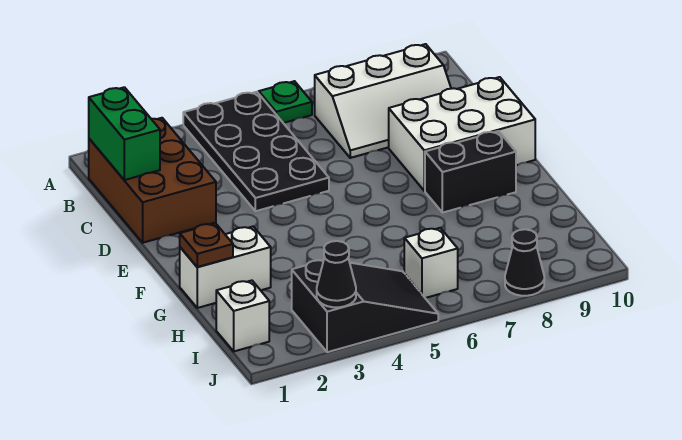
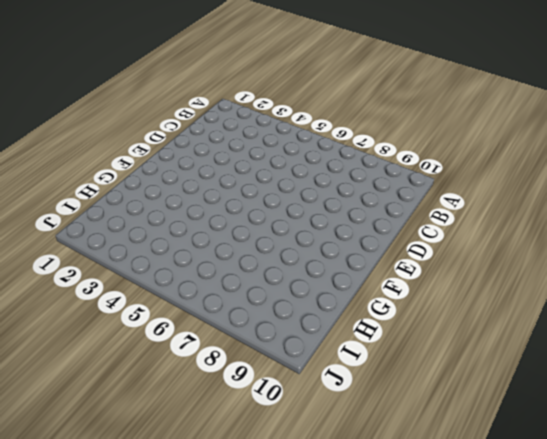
none -> black plate A4:D5 level 1
none -> green plate A6 level 1
none -> brown brick B1:D2 level 1

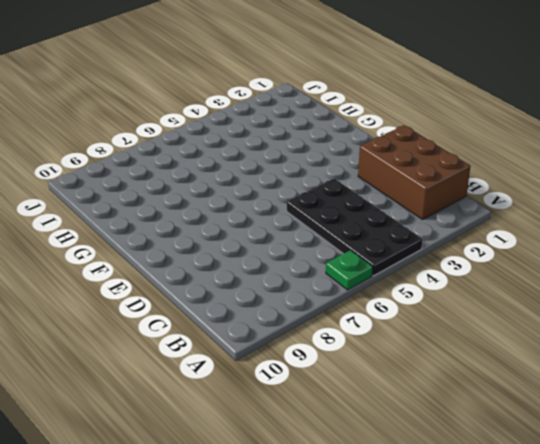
none -> white slope B7:C9 level 1 top B
none -> white brick D8:E10 level 1
none -> black brick F8:F9 level 1

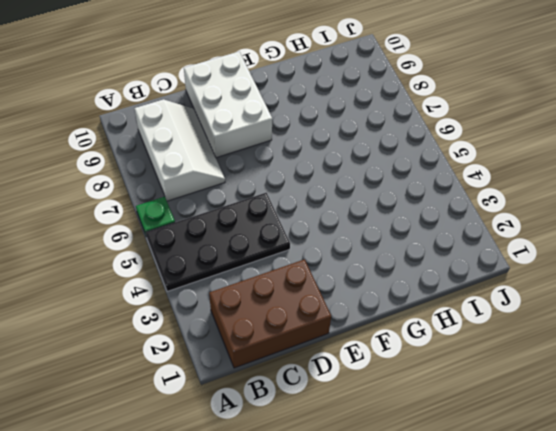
none -> black brick F8:F9 level 1
none -> white brick G1:G2 level 1
none -> white brick I1 level 1

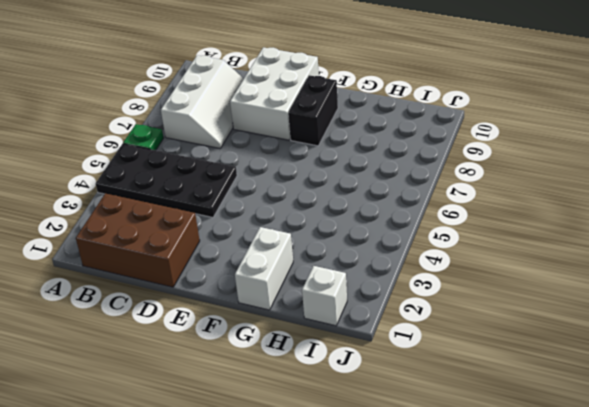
none -> black slope I3:J5 level 1 top 3
none -> white brick I6 level 1
none -> black cone J8 level 1

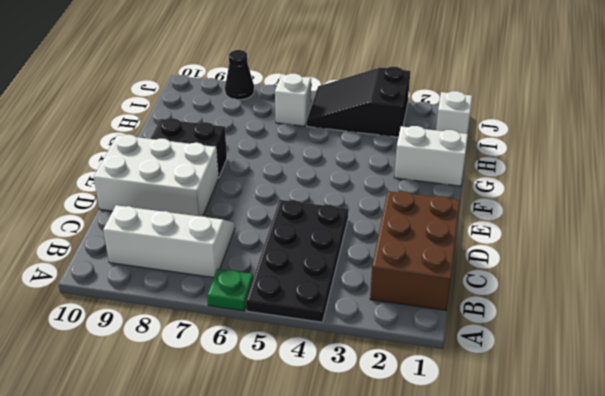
none -> green brick B1:C1 level 2
none -> brown plate G1 level 2
none -> black cone J3 level 2

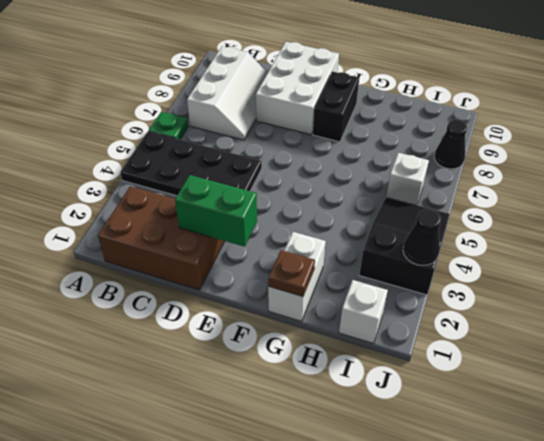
green brick D2:E2 level 2 -> green brick B1:C1 level 2

